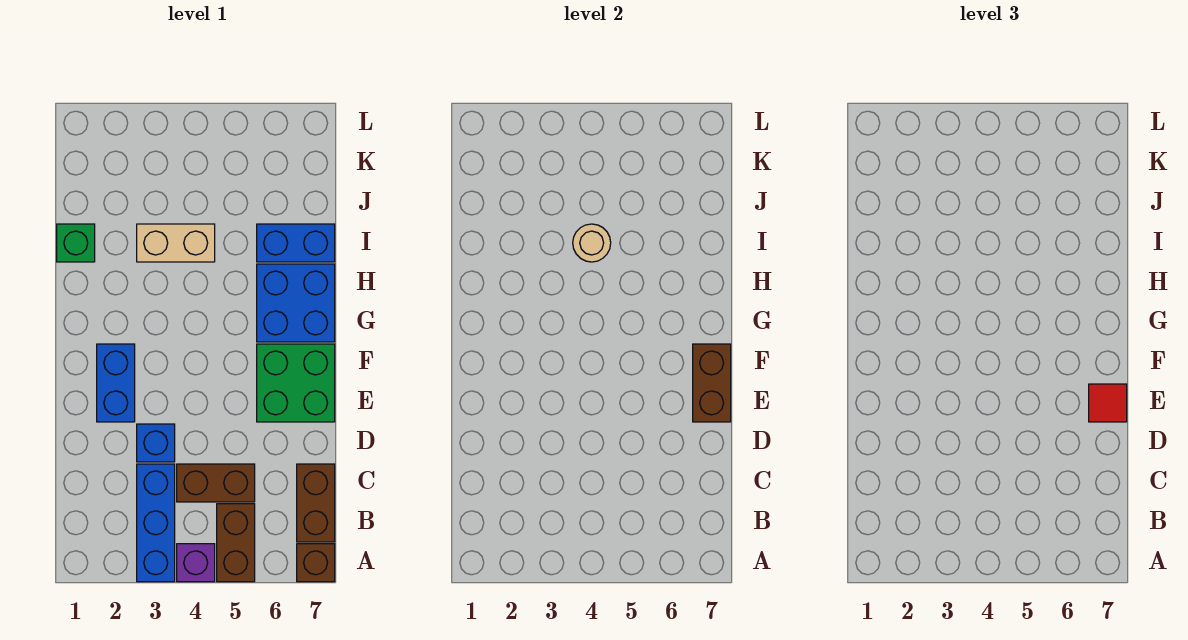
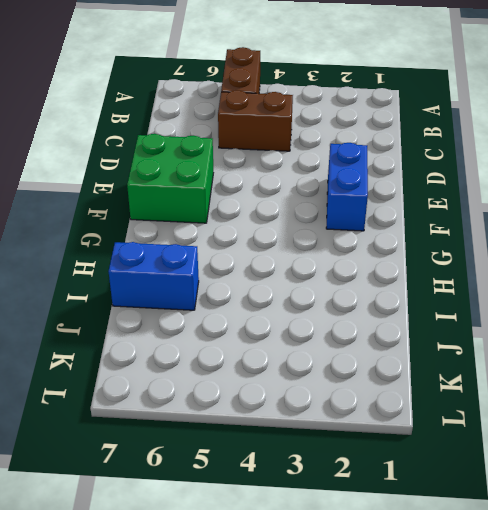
none -> blue brick A3:C3 level 1
none -> purple brick A4 level 1
none -> brown brick A7 level 1

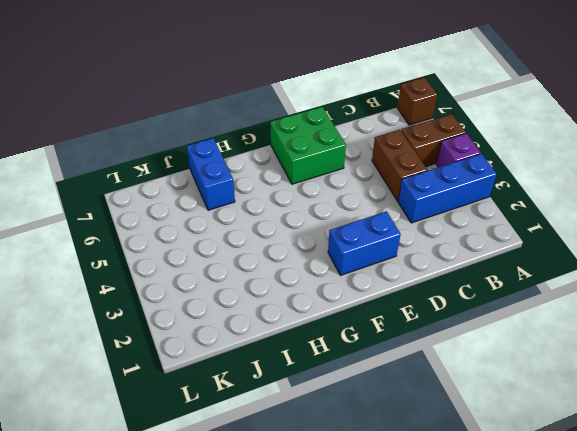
none -> brown brick B7:C7 level 1
none -> blue brick D3 level 1
none -> blue brick G6:H7 level 1

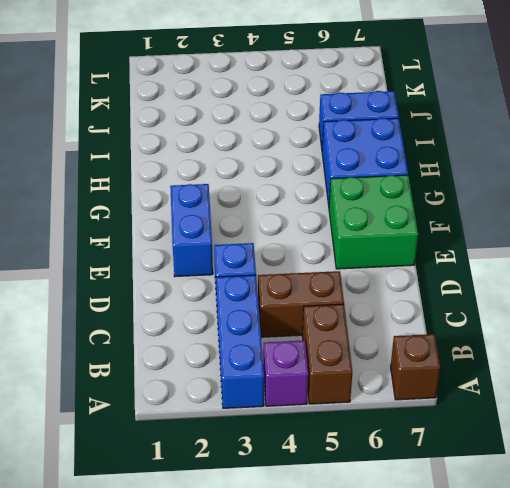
none -> brown brick B7:C7 level 1
none -> green brick I1 level 1
none -> tan brick I3:I4 level 1

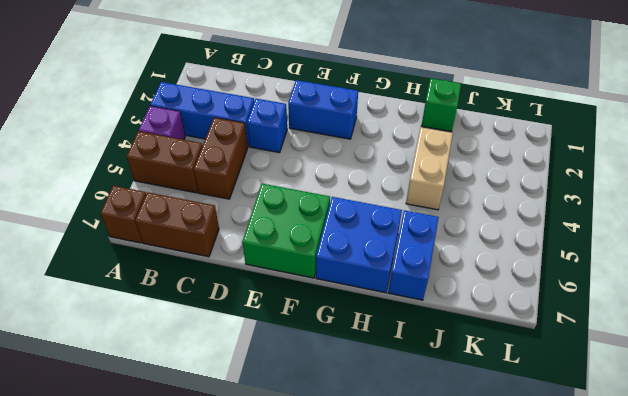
none -> brown brick E7:F7 level 2
none -> tan round brick I4 level 2
none -> red tile E7 level 3

